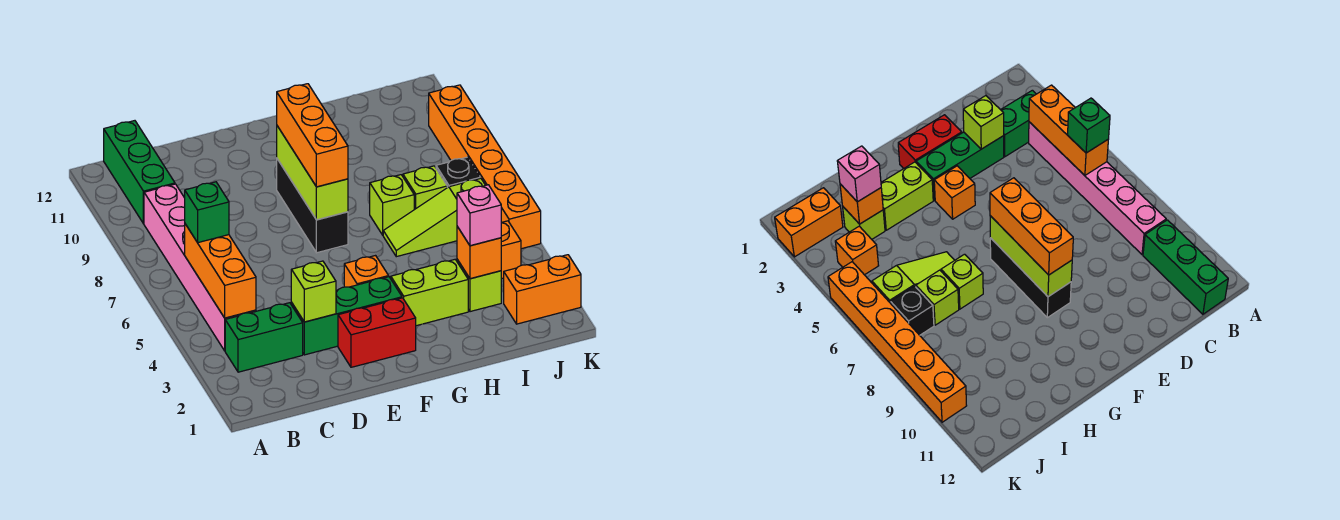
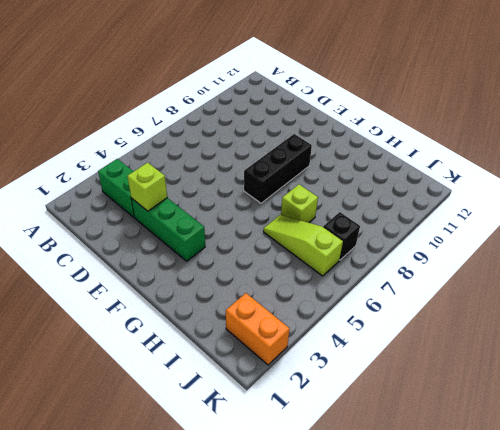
none -> pink brick B4:B9 level 1
none -> green brick B10:B12 level 1
none -> red brick E2:F2 level 1

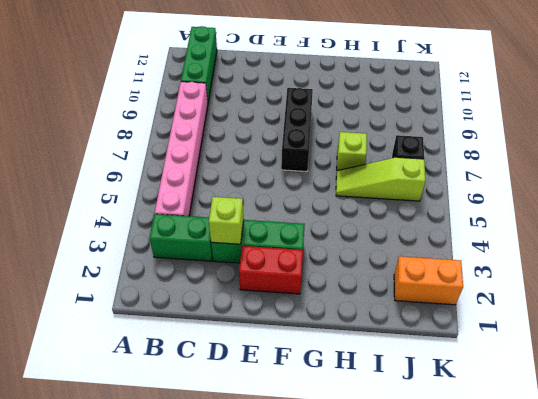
none -> orange brick F4 level 1
none -> lime brick G3:H3 level 1
none -> lime brick I3 level 1

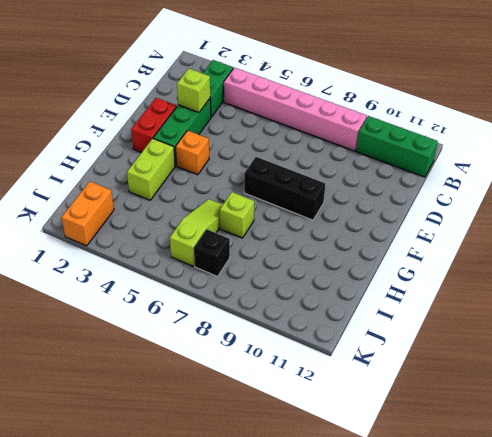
none -> lime brick I3 level 1
none -> lime brick I7 level 1
none -> orange brick J4 level 1

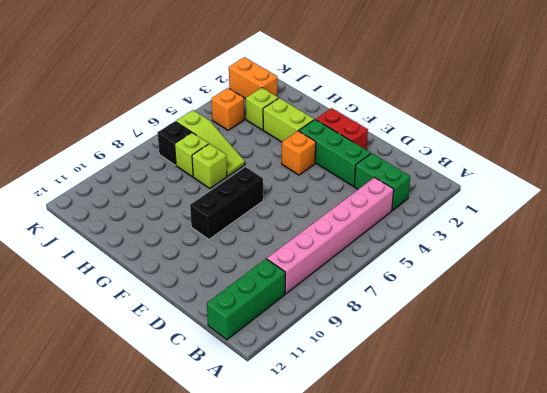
none -> orange brick K5:K10 level 1
none -> orange brick B4:B6 level 2
none -> lime brick D3 level 2

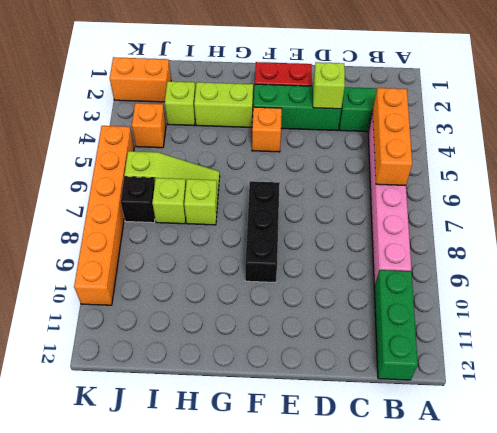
none -> lime brick F7:F9 level 2
none -> orange brick I3 level 2
none -> green brick B6 level 3

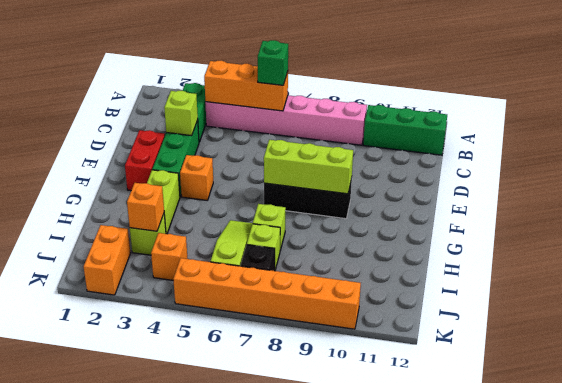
none -> orange brick F7:F9 level 3
none -> pink brick I3 level 3

